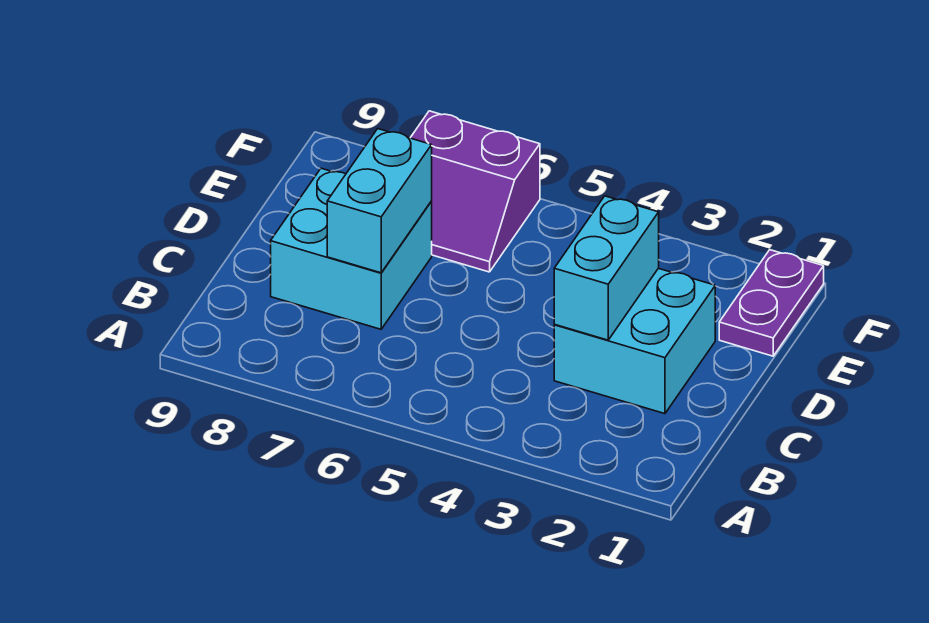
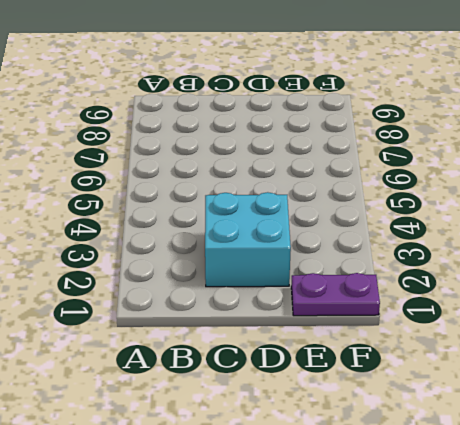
none -> cyan brick C7:D8 level 1
none -> purple slope E6:F7 level 1 top F

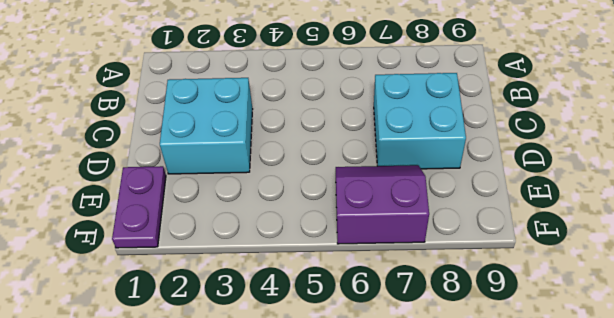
none -> cyan brick C3:D3 level 2
none -> cyan brick C7:D7 level 2

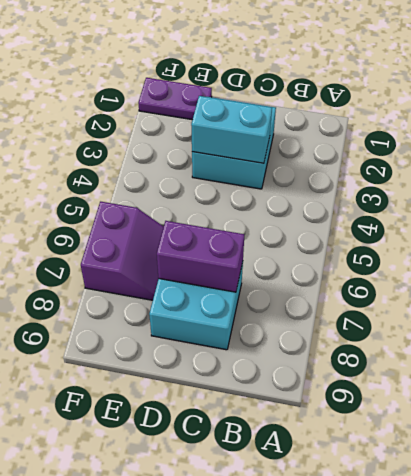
purple brick C7:D7 level 2 -> cyan brick C7:D7 level 2

